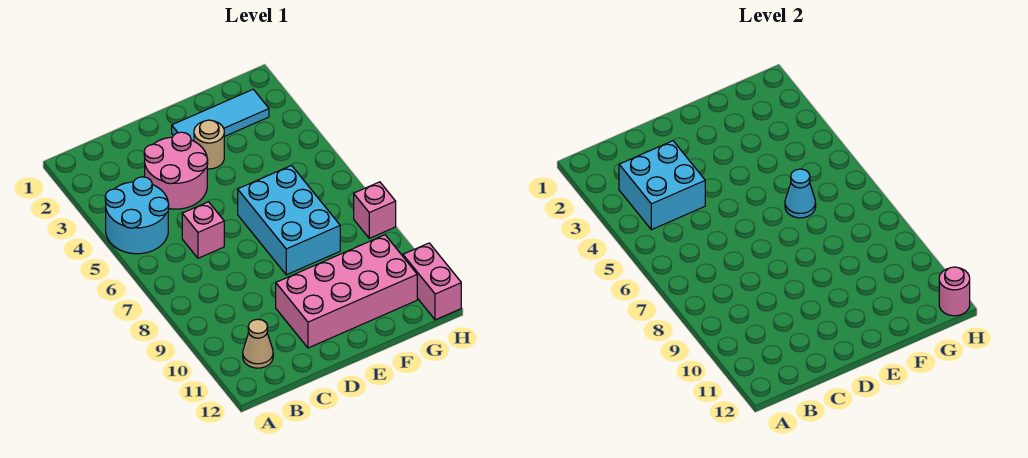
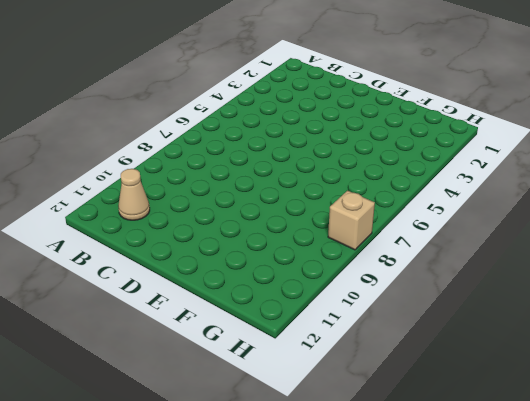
tan brick H8 level 1 -> pink brick H8 level 1
none -> cyan round brick A4:B5 level 1
none -> pink round brick C3:D4 level 1
none -> pink brick C6 level 1

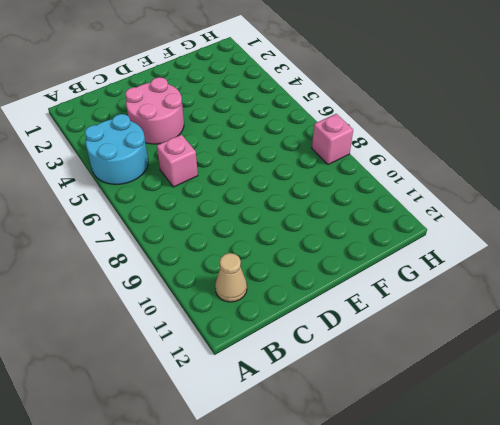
none -> pink brick D10:G11 level 1
none -> cyan tile E2:G2 level 1
none -> tan round brick E3 level 1

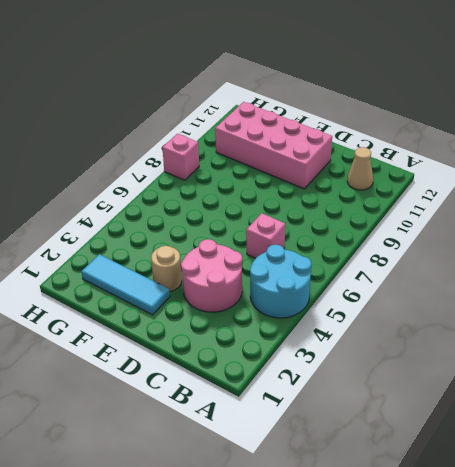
none -> cyan brick E6:F8 level 1
none -> pink brick H11:H12 level 1
none -> cyan brick B3:C4 level 2

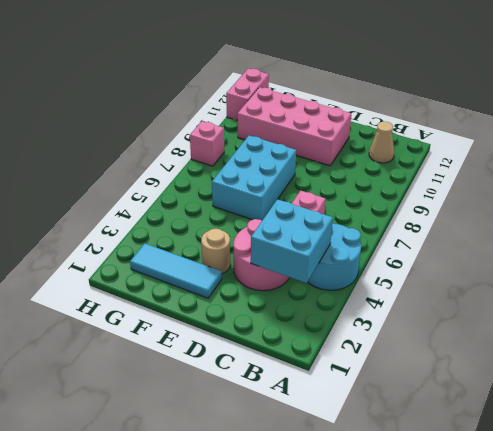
none -> cyan cone F6 level 2
none -> pink round brick H12 level 2

